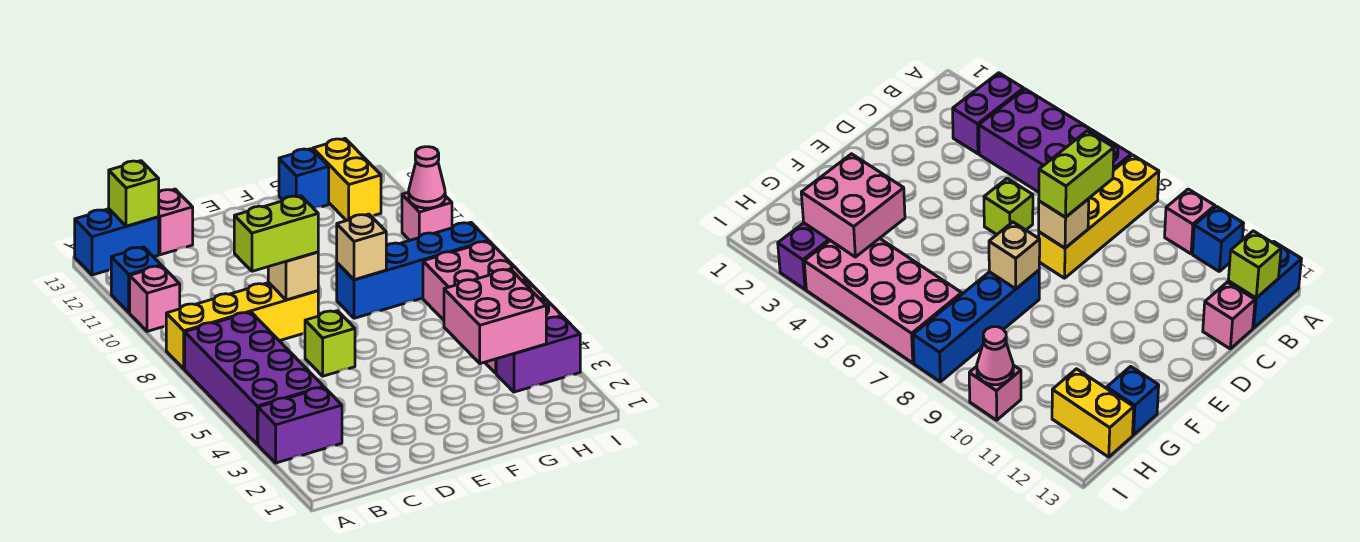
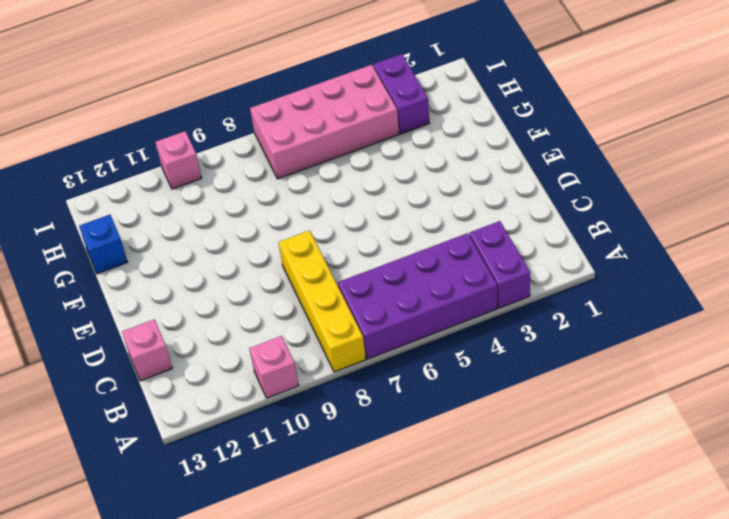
none -> blue brick A11 level 1
none -> blue brick A13:B13 level 1
none -> lime brick D6 level 1

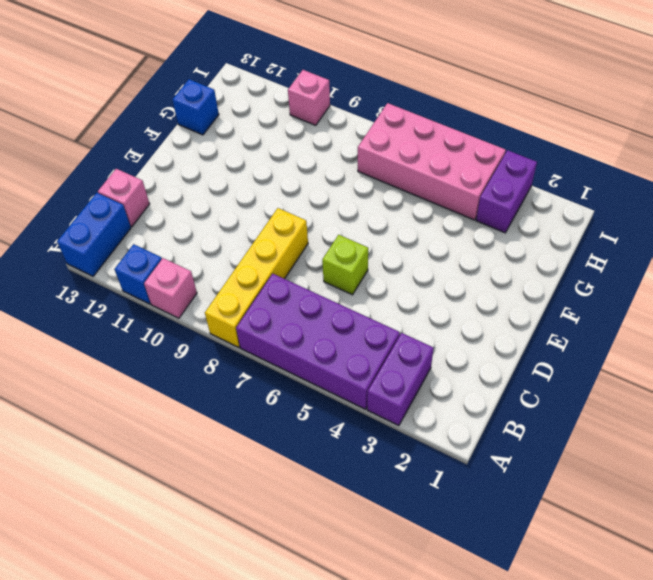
none -> blue brick F8:I8 level 1
none -> yellow brick H12:H13 level 1
none -> lime brick B13 level 2

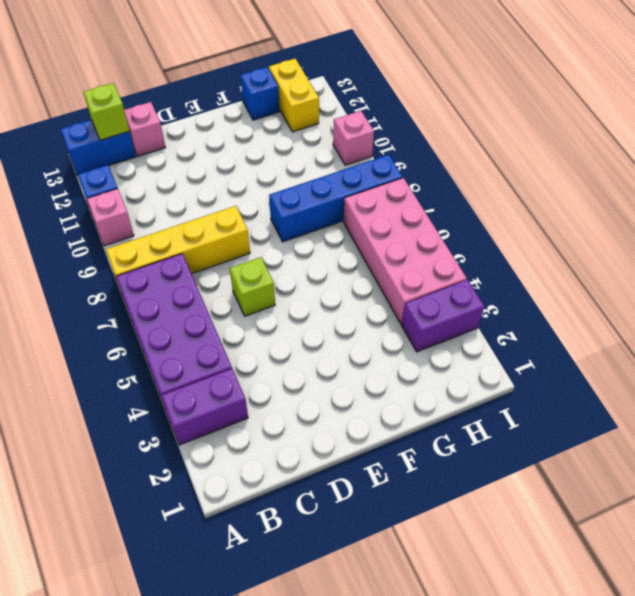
none -> tan brick D8 level 2
none -> tan brick F8 level 2
none -> pink brick G3:H4 level 2

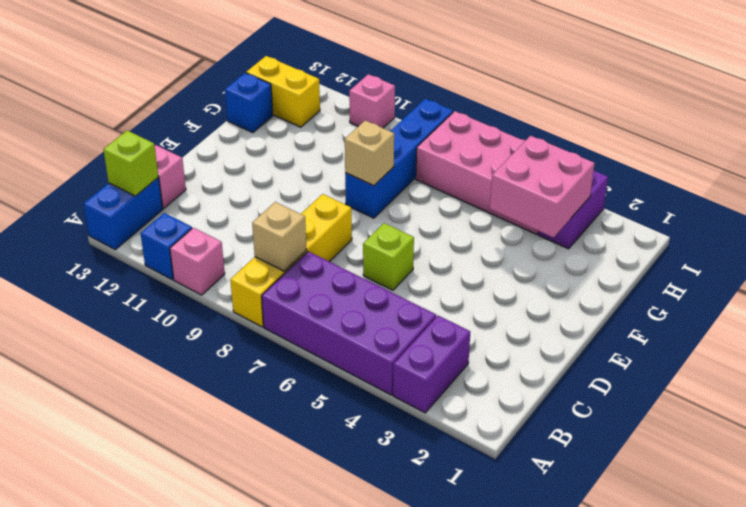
tan brick B8 level 2 -> tan brick D8 level 2
none -> pink cone I10 level 2
none -> lime brick C8:D8 level 3

